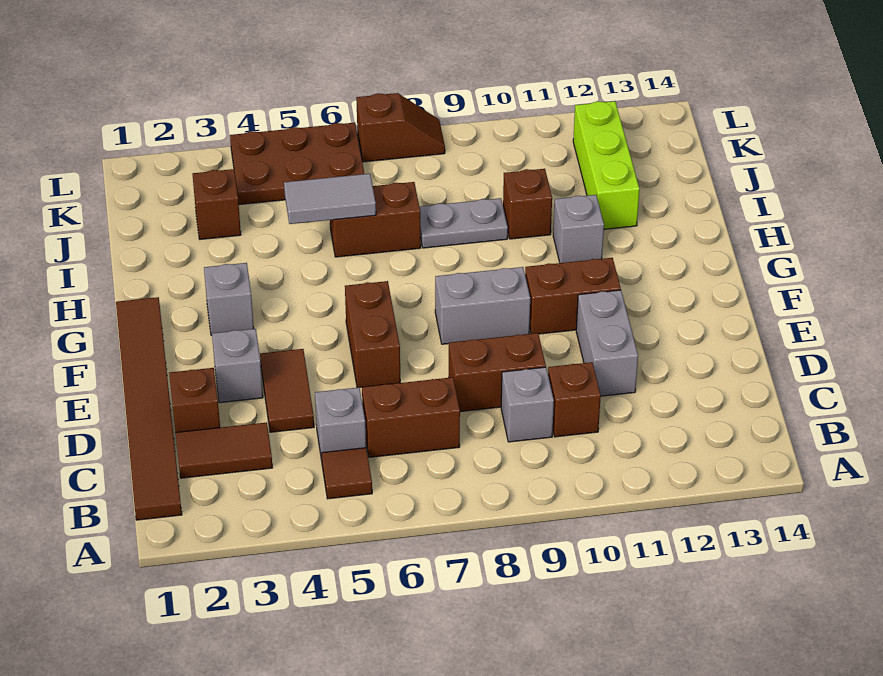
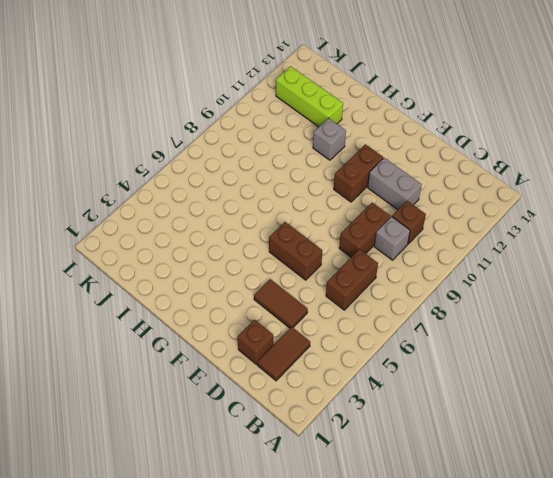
none -> brown tile B1:G1 level 1
none -> brown tile B5 level 1
none -> grey brick C5 level 1

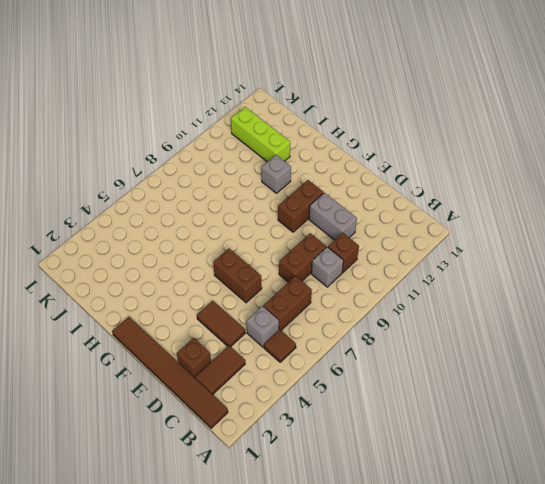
none -> grey brick E3 level 1
none -> grey brick F8:F9 level 1
none -> grey brick G3 level 1

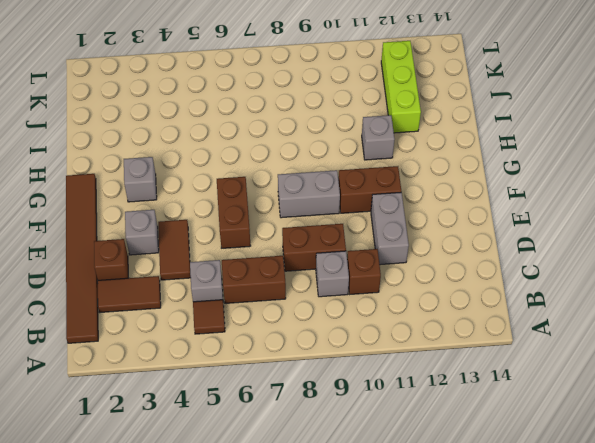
none -> brown brick I6:I7 level 1
none -> grey plate I8:I9 level 1
none -> brown brick I10 level 1

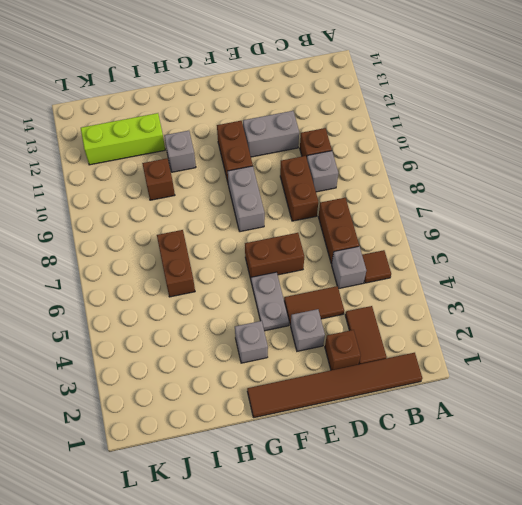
grey plate F4:F5 level 1 -> grey plate I8:I9 level 1
none -> brown brick J3 level 1
none -> brown plate K4:L6 level 1
none -> brown slope L7:L8 level 1 top 7

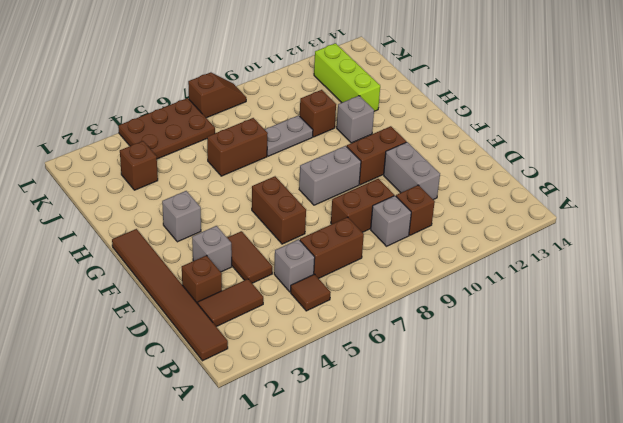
none -> grey tile I5:I6 level 2

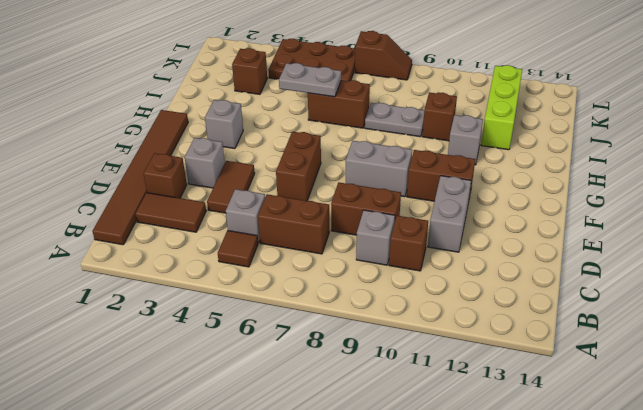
grey plate I5:I6 level 2 -> grey tile I5:I6 level 2

